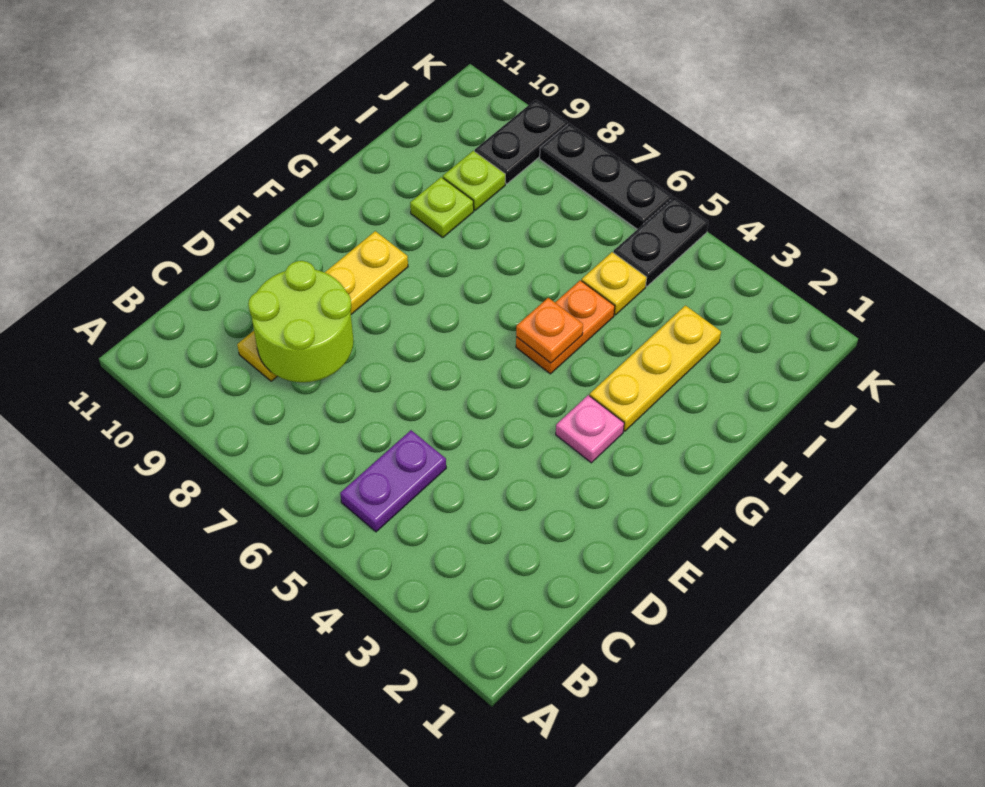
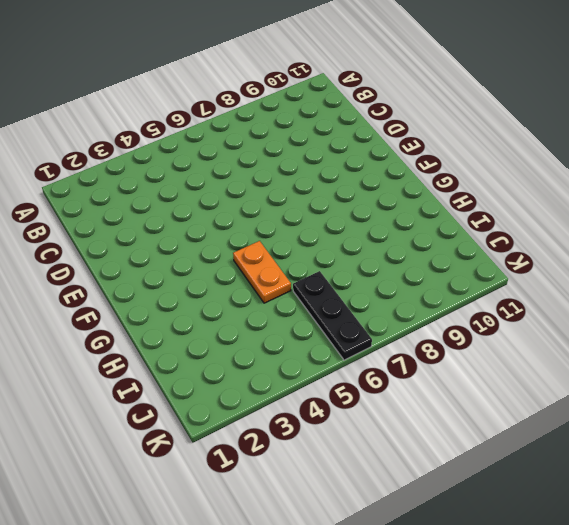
black plate I6:K6 level 1 -> black plate K6:K8 level 1
none -> purple plate B5:C5 level 1
none -> yellow plate C9:F9 level 1
none -> pink plate F3 level 1

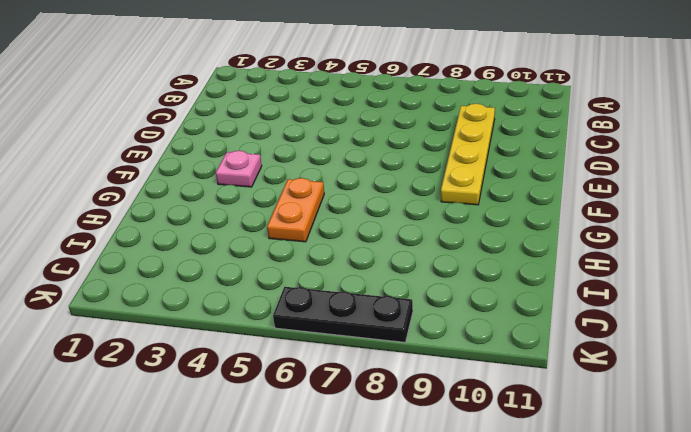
none -> purple plate B5:C5 level 1
none -> yellow plate G3:I3 level 1
none -> lime plate H9 level 1

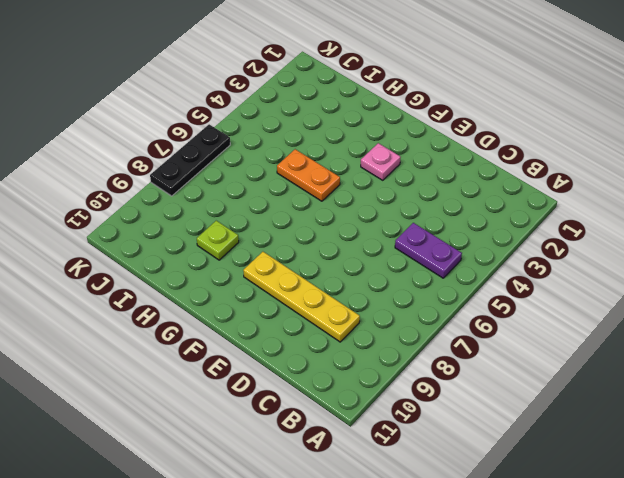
none -> yellow plate G3:I3 level 1
none -> yellow plate I5 level 1
none -> lime plate I9 level 1

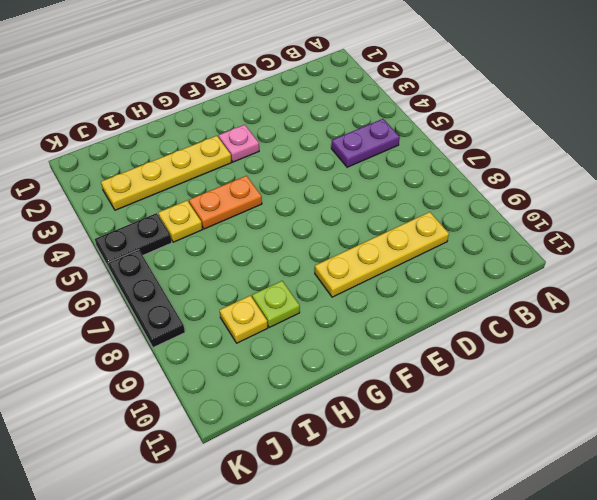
yellow plate G3:J3 level 1 -> yellow plate G3:I3 level 1
yellow plate I9 level 1 -> lime plate I9 level 1
none -> black plate J9:K9 level 1
none -> lime round brick C8:D9 level 2
none -> orange plate G5 level 2

